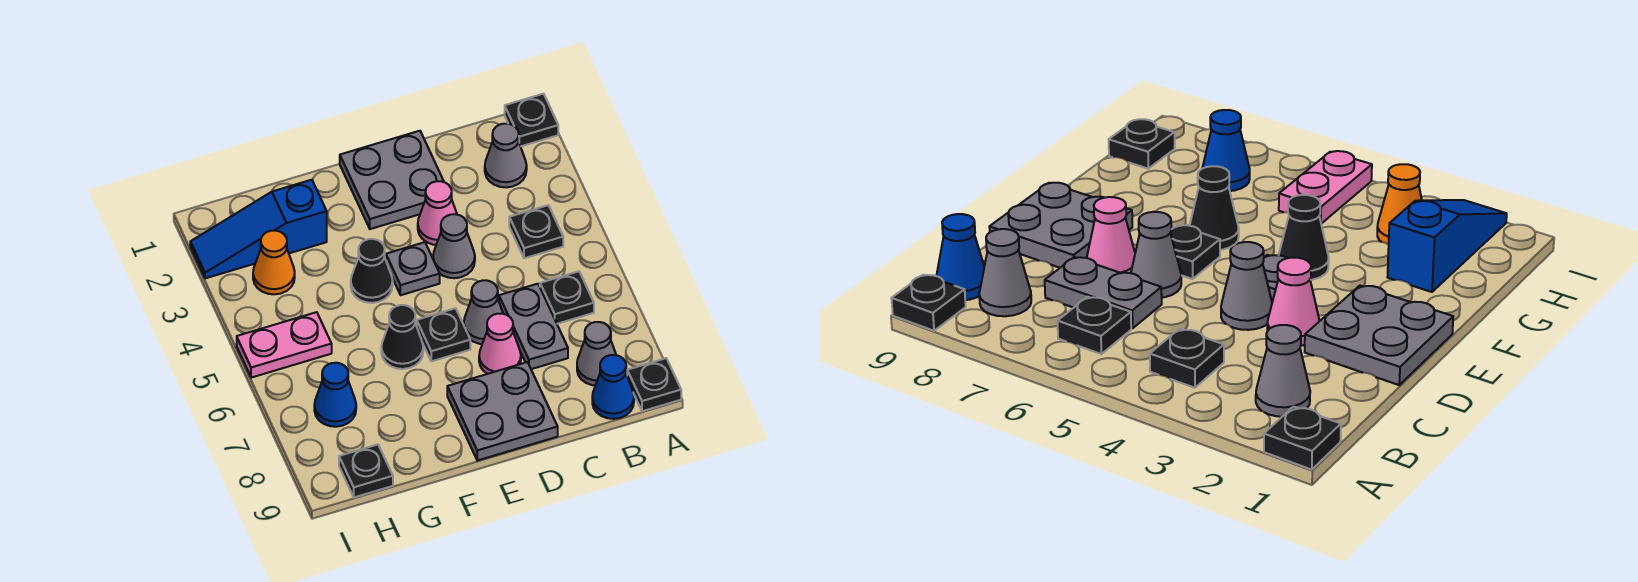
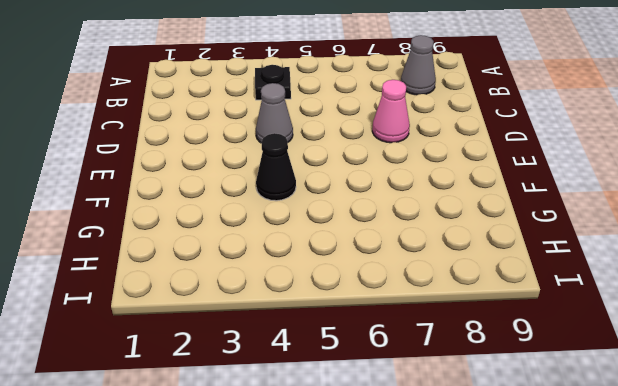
none -> black plate A1 level 1
none -> black plate A9 level 1
none -> grey cone B2 level 1

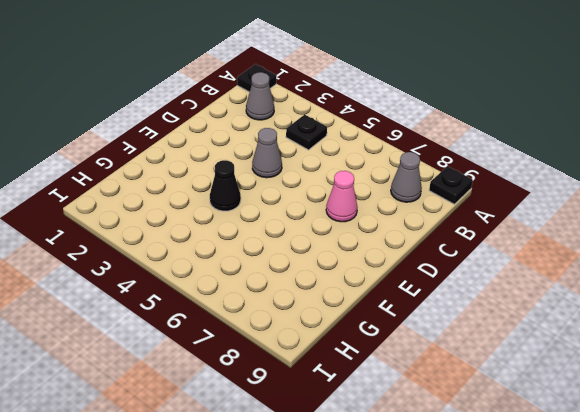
none -> black plate B6 level 1
none -> blue cone B9 level 1
none -> grey plate C6:C7 level 1

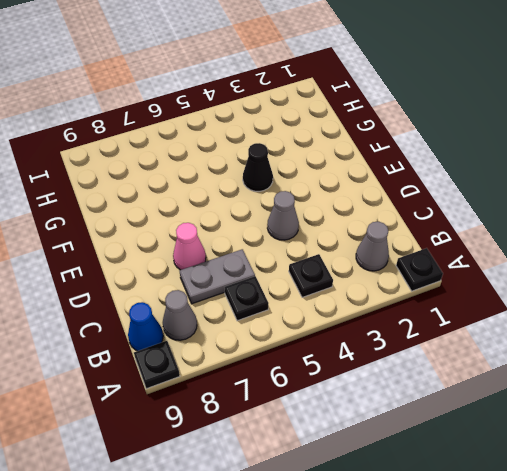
none -> grey plate D1:E2 level 1
none -> pink cone D3 level 1
none -> grey cone D6 level 1

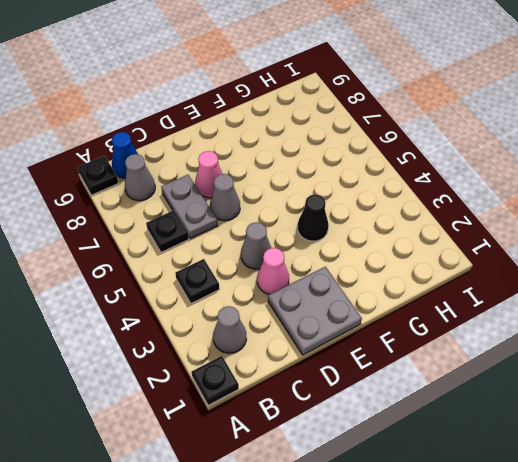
none -> grey plate D8:E9 level 1
none -> grey plate E4 level 1
none -> black plate E6 level 1

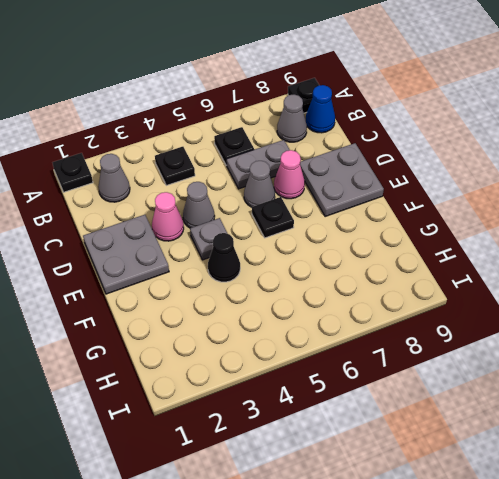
none -> black cone F6 level 1
none -> blue slope G2:I2 level 1 top G
none -> orange cone H3 level 1

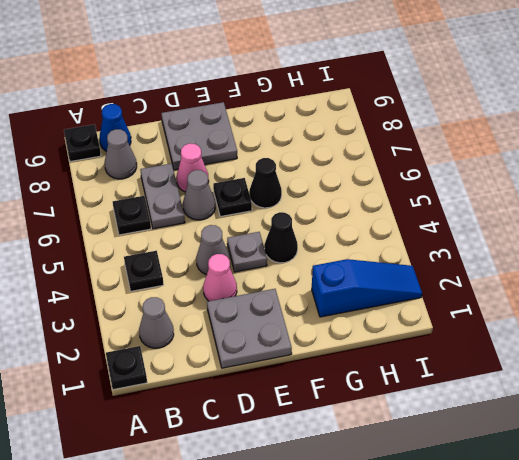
none -> orange cone H3 level 1
none -> pink plate H5:I5 level 1
none -> blue cone H7 level 1

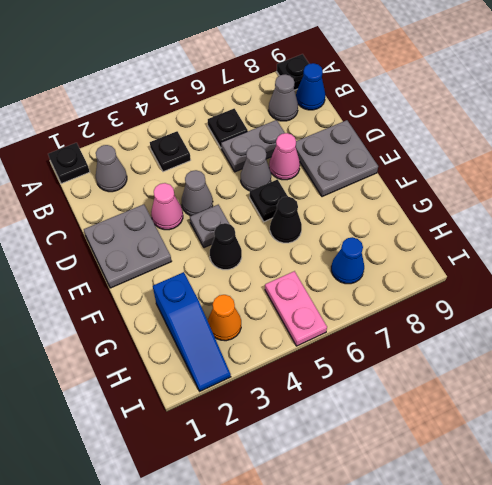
none -> black plate H9 level 1

